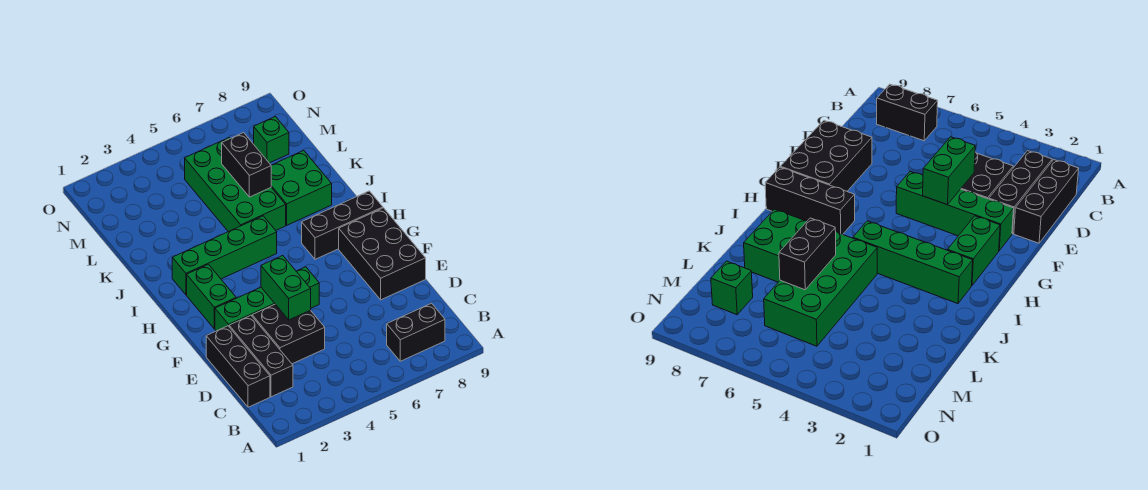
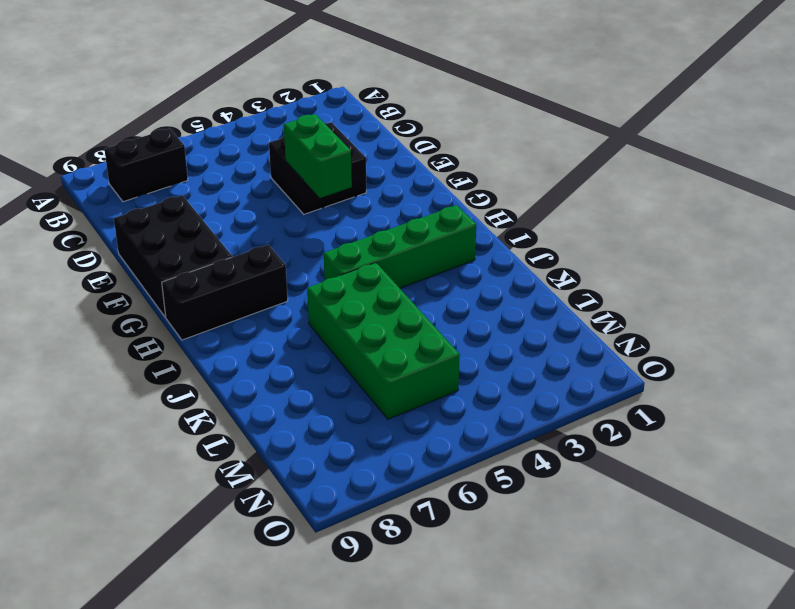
none -> black brick C1:E1 level 1
none -> black brick C2:E2 level 1
none -> green brick F2:F5 level 1

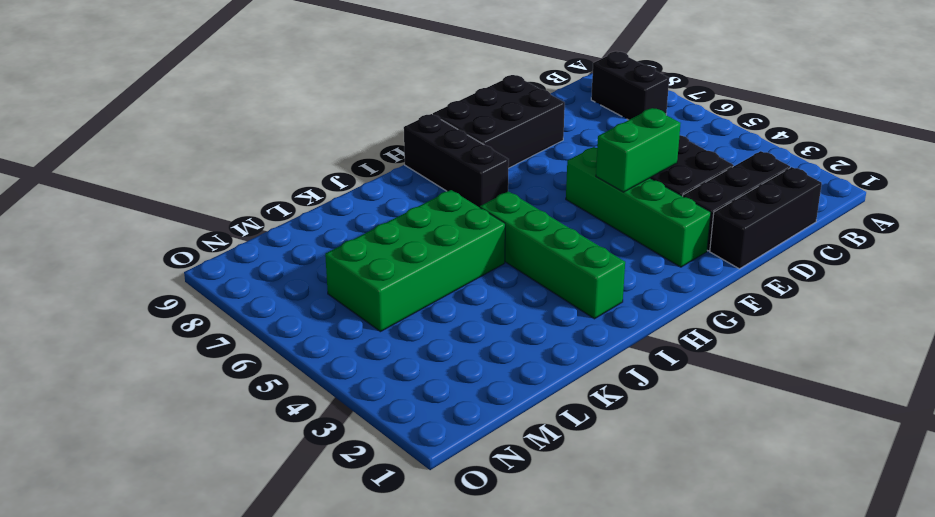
none -> green brick G2:H2 level 1
none -> green brick J7:K8 level 1
none -> green brick M8 level 1

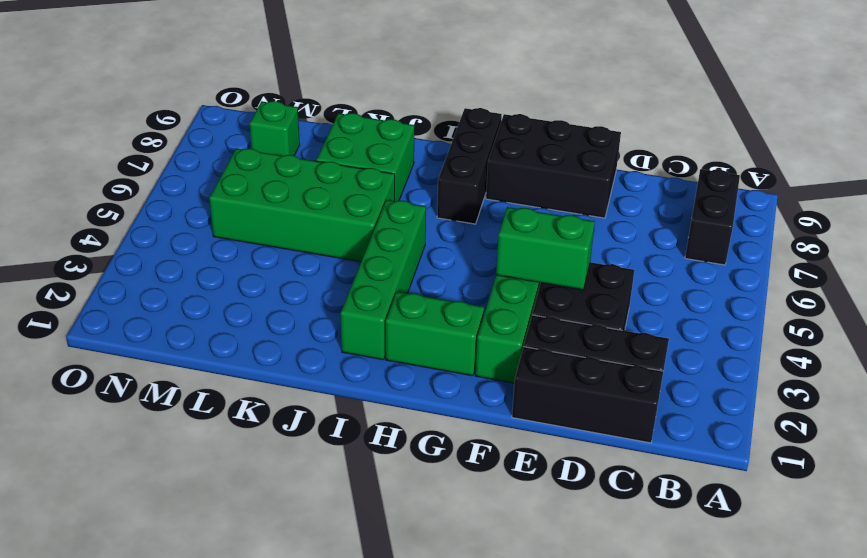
none -> black brick K6:L6 level 2

